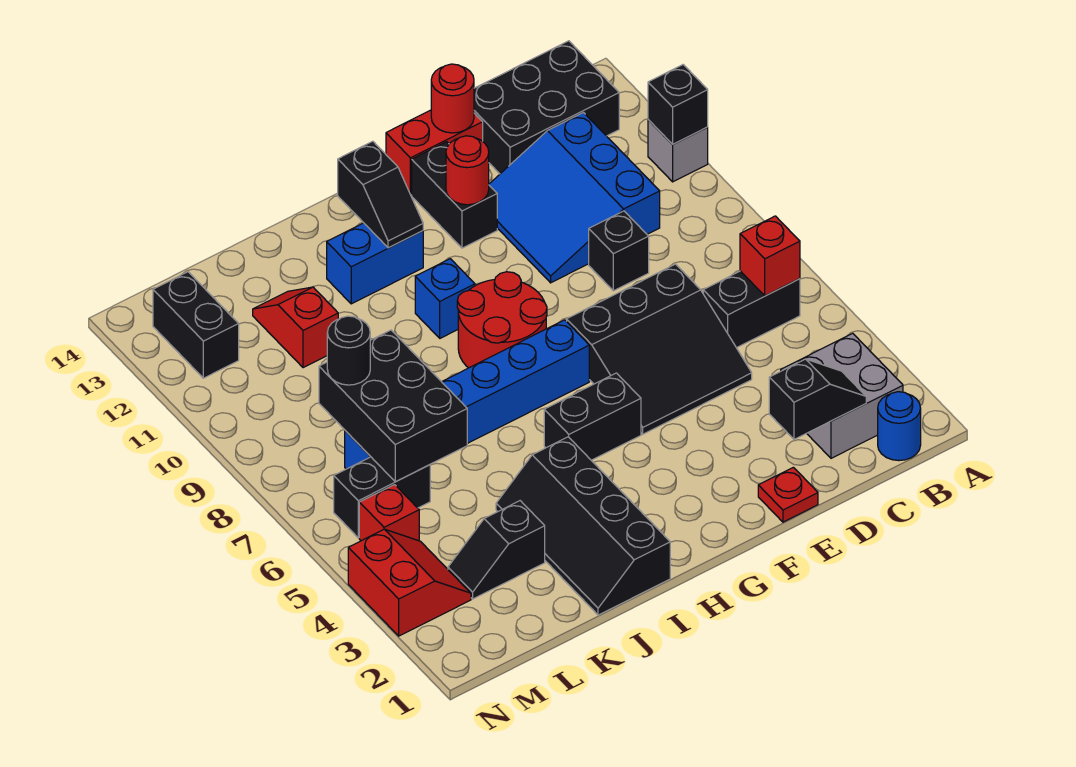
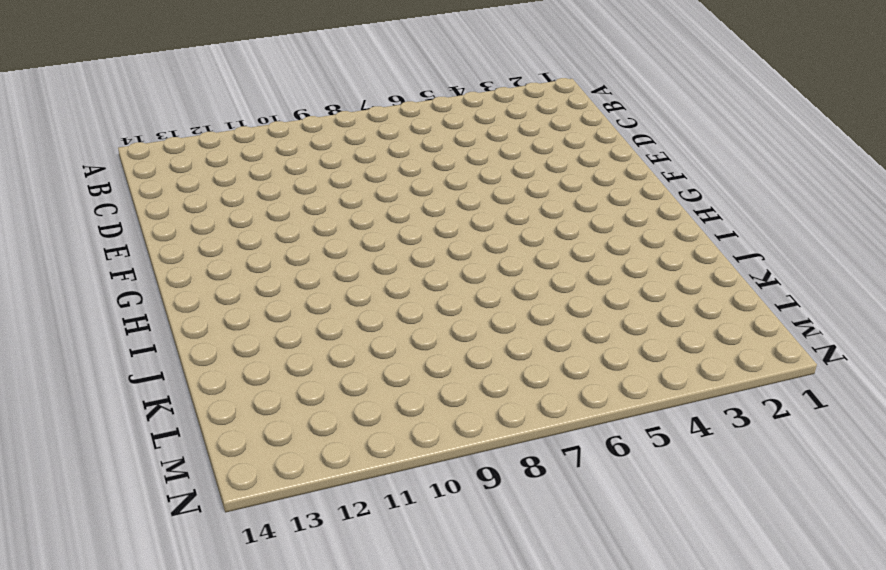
none -> grey brick A11 level 1
none -> blue round brick B1 level 1
none -> grey brick B2:C3 level 1
none -> black brick B6:C6 level 1

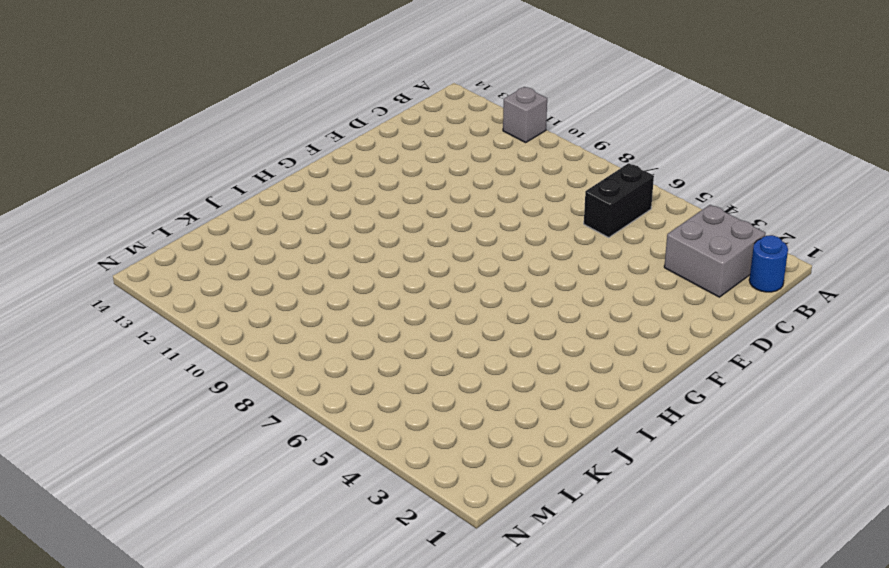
none -> black brick B13:D14 level 1
none -> blue slope C10:E12 level 1 top C
none -> black slope D5:F7 level 1 top 7
none -> black brick D9 level 1

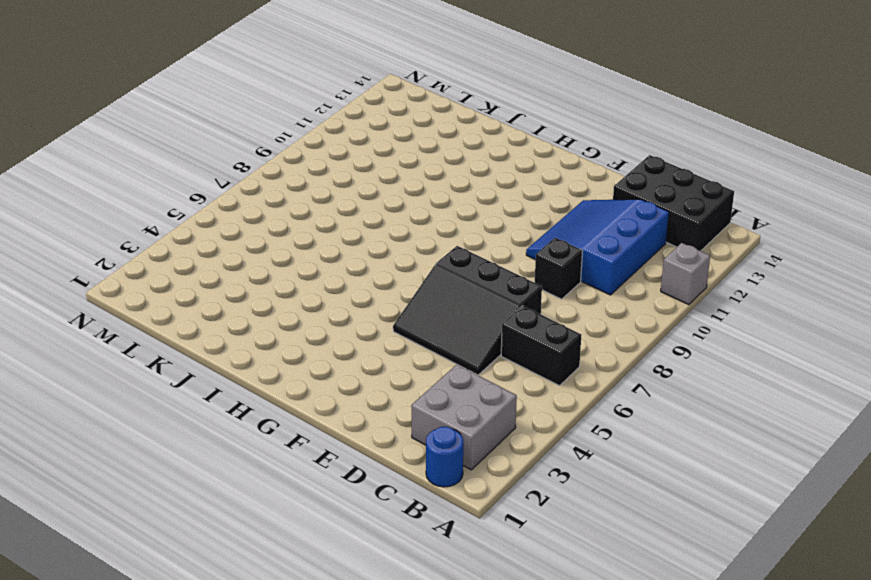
none -> red plate E1 level 1
none -> red brick E14:F14 level 1
none -> black brick F12:F13 level 1
none -> black brick G5:H5 level 1

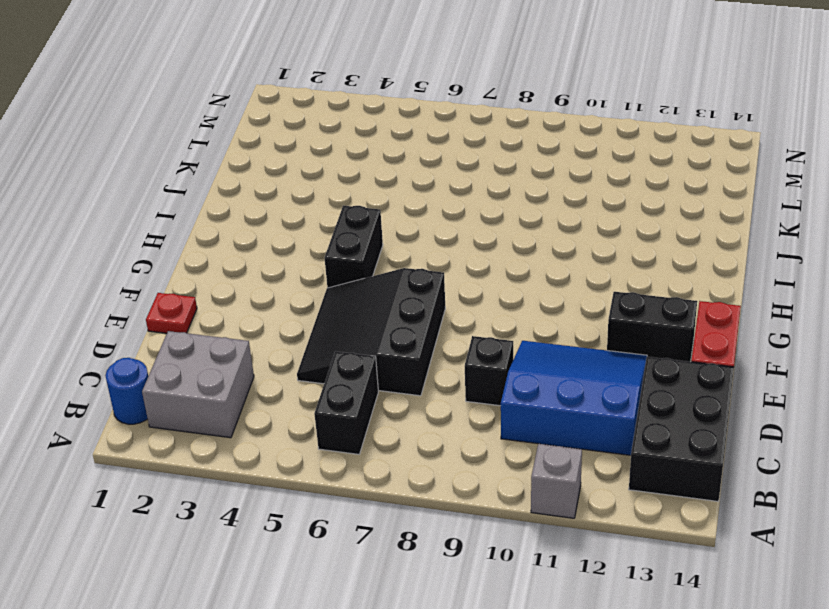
none -> blue brick G7:L7 level 1
none -> red round brick G8:H9 level 1
none -> blue brick H10 level 1
none -> blue brick H12:I12 level 1

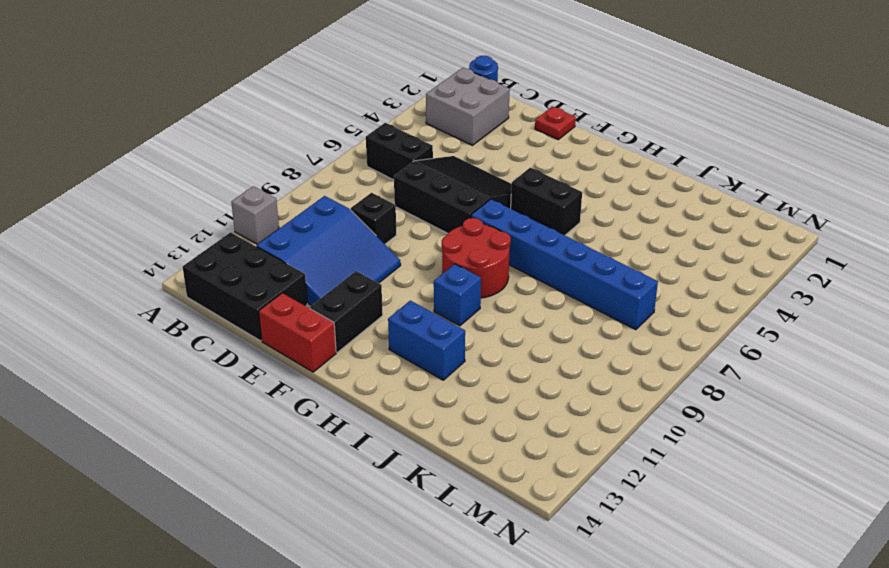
none -> black slope I1:J4 level 1 top I
none -> black slope K3:L3 level 1 top K
none -> red slope K11:K12 level 1 top 11
none -> black brick L6:M6 level 1

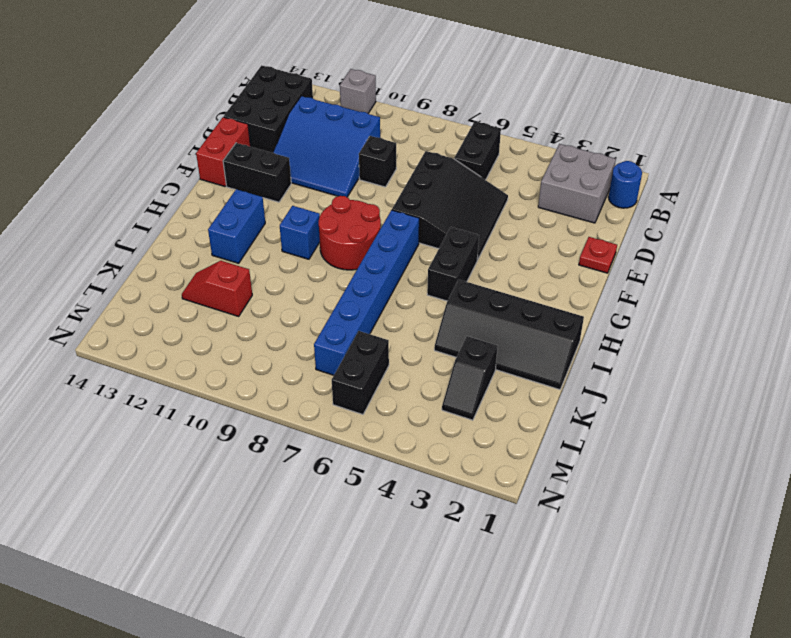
none -> red slope M3:N4 level 1 top N
none -> red brick M5 level 1
none -> black brick M12:M13 level 1
none -> black brick A11 level 2

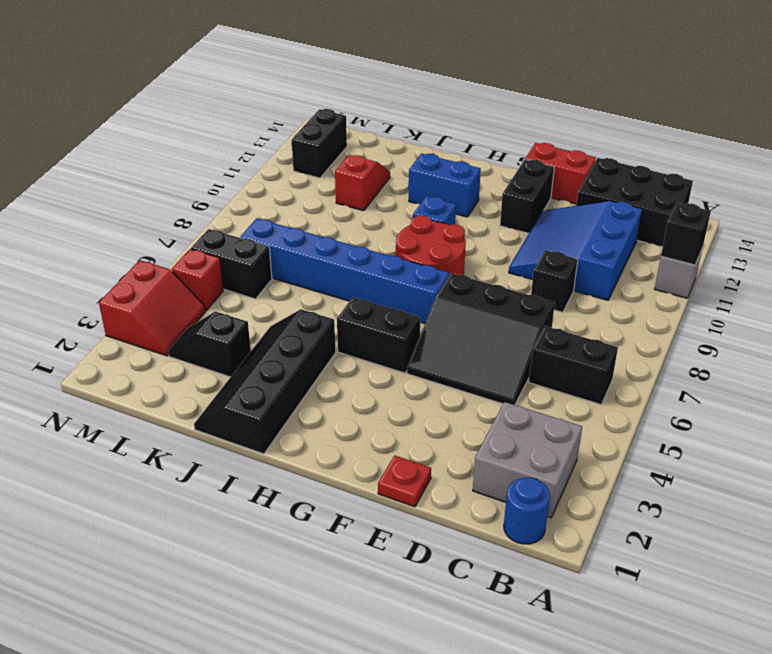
none -> red brick B6 level 2
none -> black slope C2:D2 level 2 top D
none -> red round brick E14 level 2
none -> red round brick F12 level 2

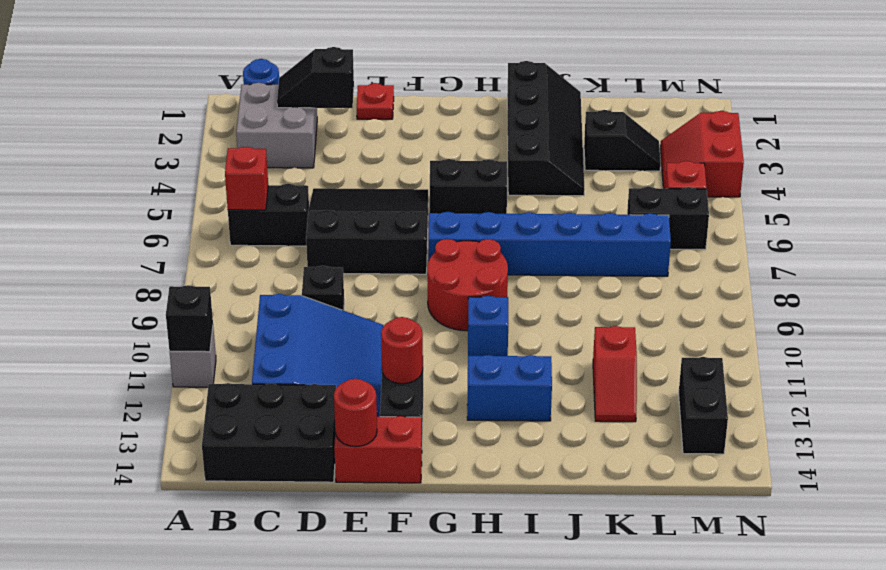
none -> black slope H12:H13 level 2 top 13
none -> black brick K6:L8 level 2
none -> black round brick L8 level 3

